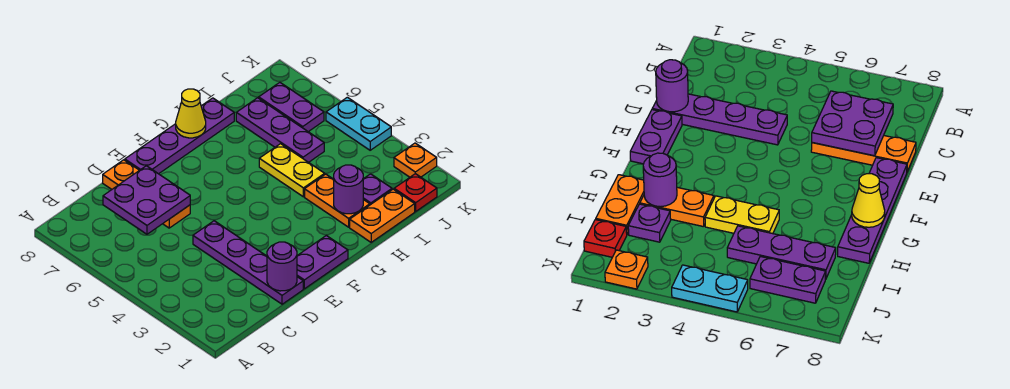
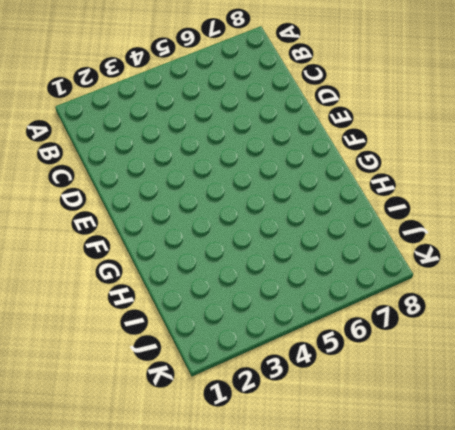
none -> purple plate D1:D4 level 1
none -> orange plate D6:D8 level 1
none -> purple plate E1:F1 level 1

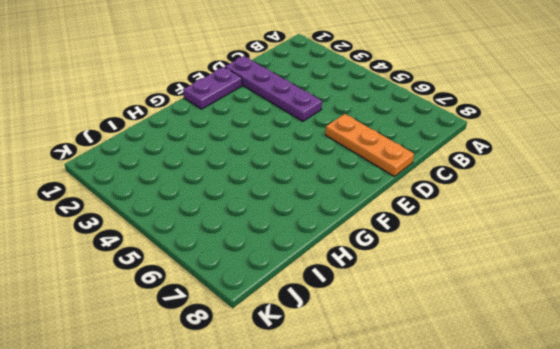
none -> purple plate E8:H8 level 1
none -> orange plate H1:I1 level 1
none -> orange plate H2:H3 level 1

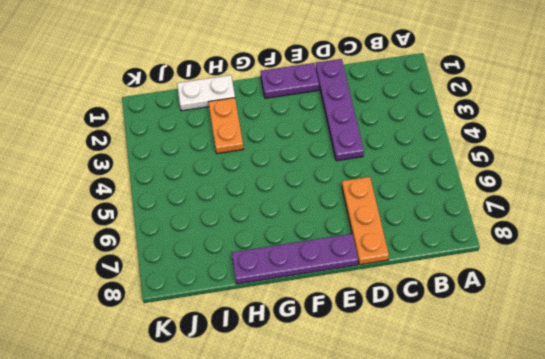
white plate H1:I1 level 1 -> orange plate H1:I1 level 1
none -> yellow plate H4:H5 level 1
none -> purple plate I2 level 1
none -> purple plate I5:I7 level 1

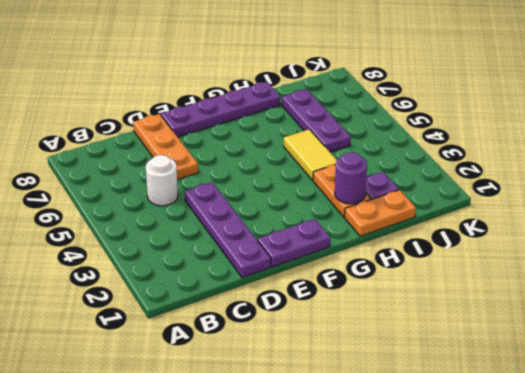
white round brick C5 level 1 -> none
yellow tile H4:H5 level 1 -> yellow plate H4:H5 level 1
none -> red plate J1 level 1
none -> purple plate J6:J7 level 1
none -> orange plate K2 level 1

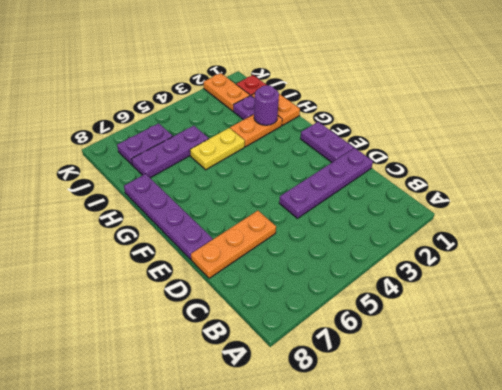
orange plate J2:K2 level 1 -> orange plate K2 level 1
none -> cyan plate K4:K5 level 1
none -> purple plate C6:D7 level 2
none -> purple round brick D1 level 2

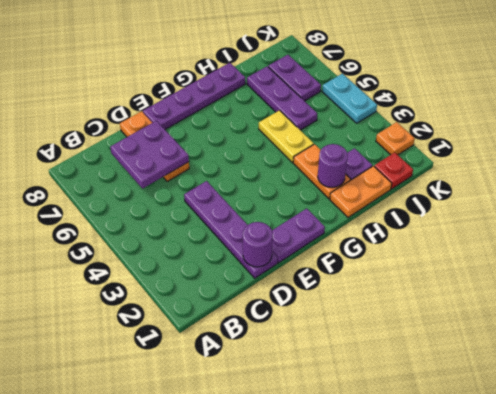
none -> yellow cone G8 level 2

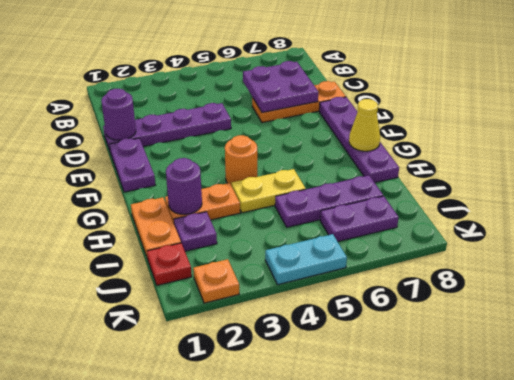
orange round brick G4 level 1 -> none

